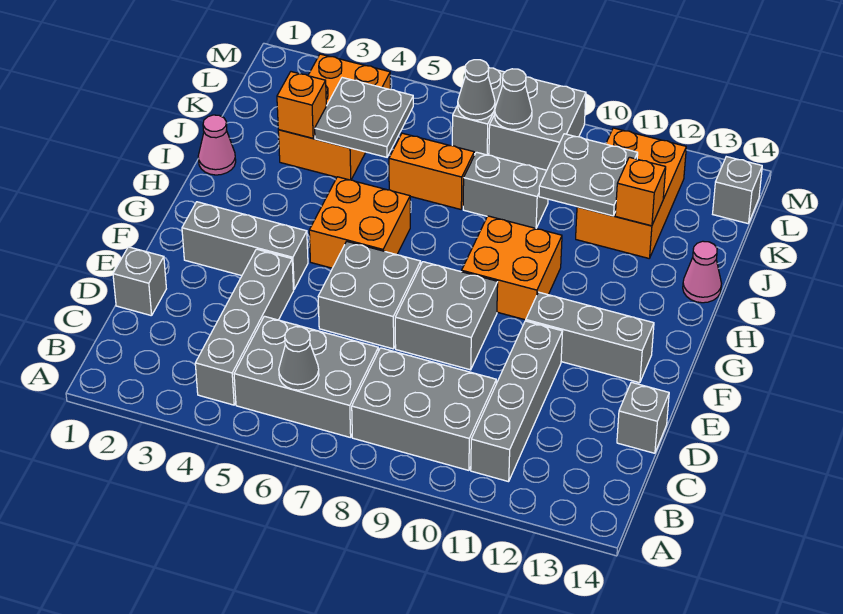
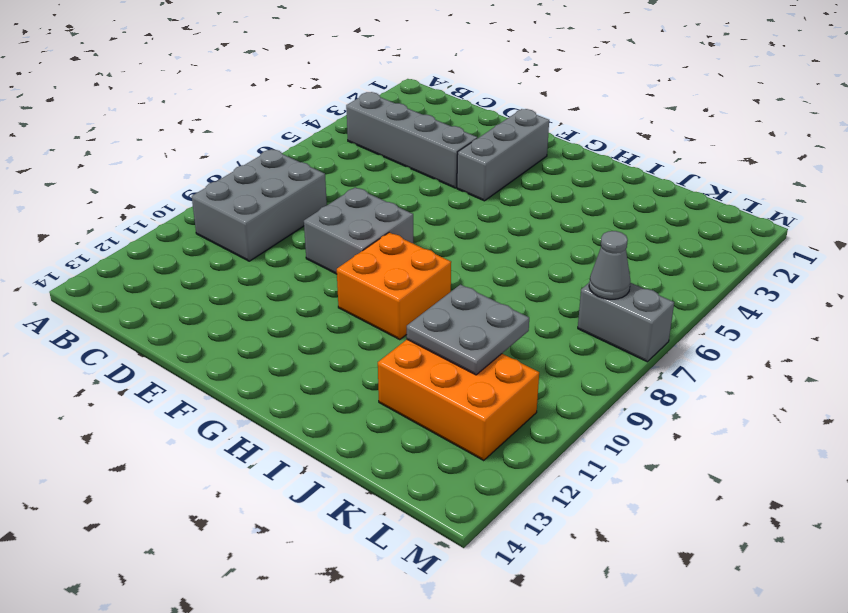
none -> grey brick B5:C7 level 1
none -> grey brick B11:E11 level 1
none -> grey brick D1 level 1

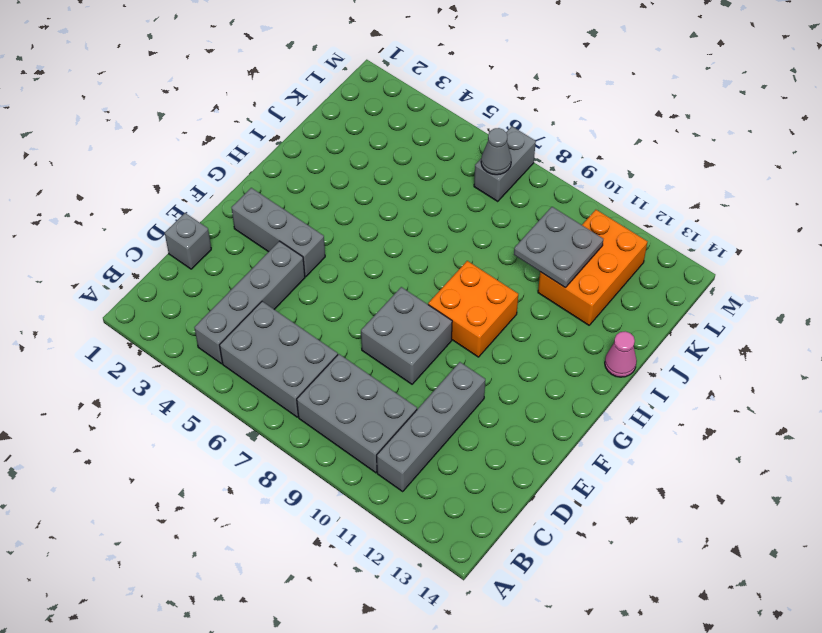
none -> grey brick D14 level 1
none -> grey brick E6:F7 level 1
none -> grey brick F11:F13 level 1

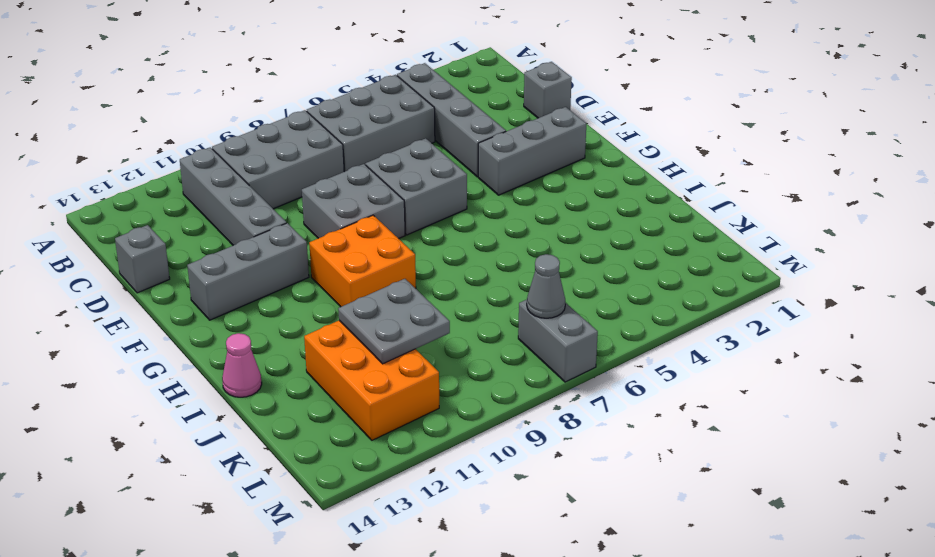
none -> orange brick G5:H6 level 1
none -> pink cone I1 level 1
none -> orange brick J3:L4 level 1

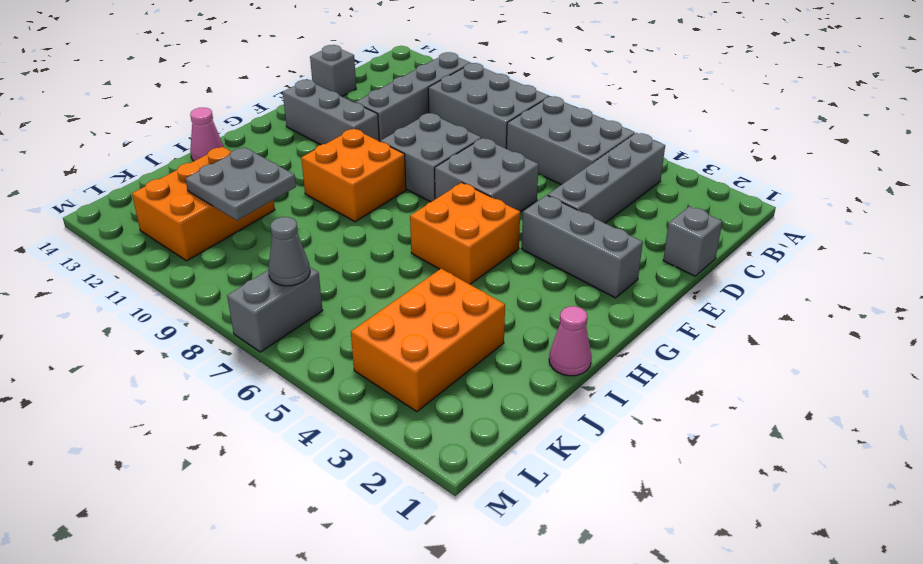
none -> orange brick J6:J7 level 1
none -> grey brick J8:J9 level 1
none -> grey brick L8:M9 level 1

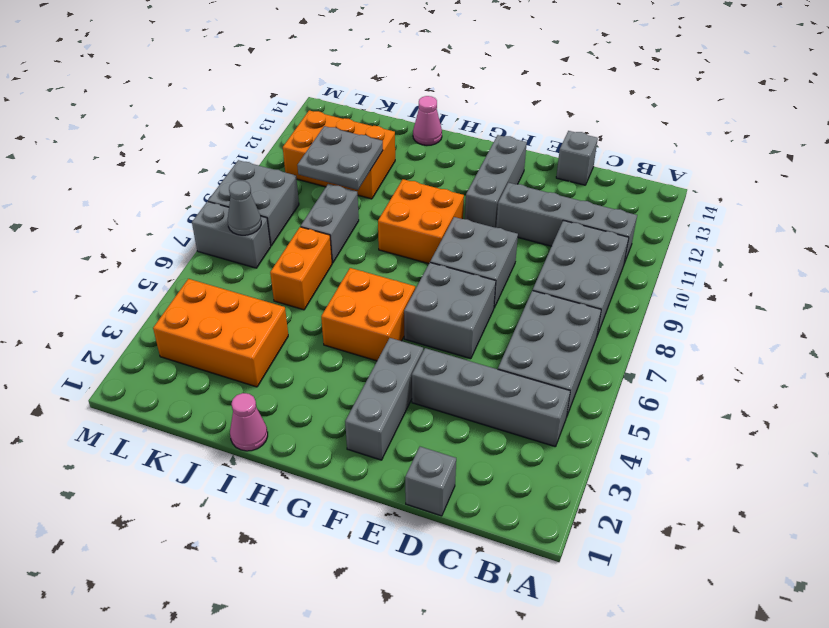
none -> grey brick L14 level 1
none -> grey cone B6 level 2
none -> orange brick J3 level 2

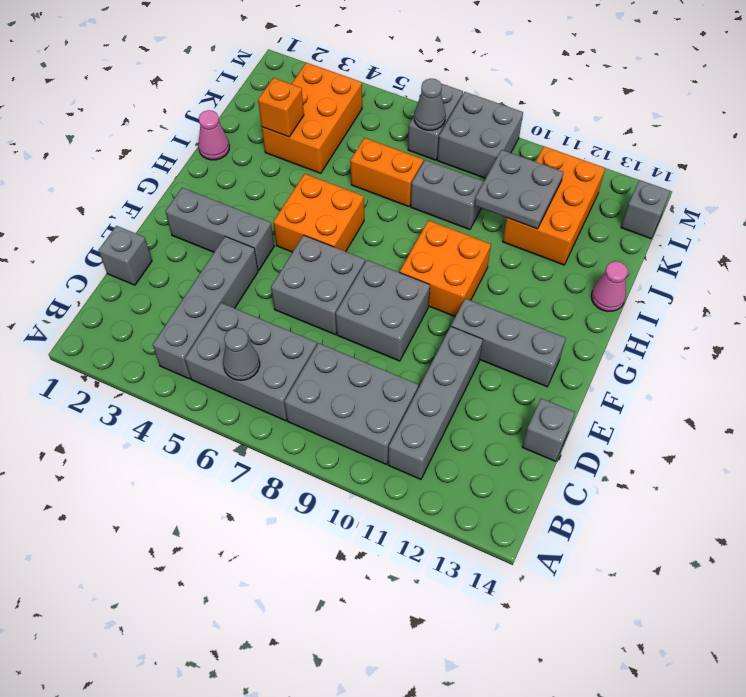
none -> grey plate J4:K5 level 2
none -> orange brick J12 level 2
none -> grey cone L8 level 2

